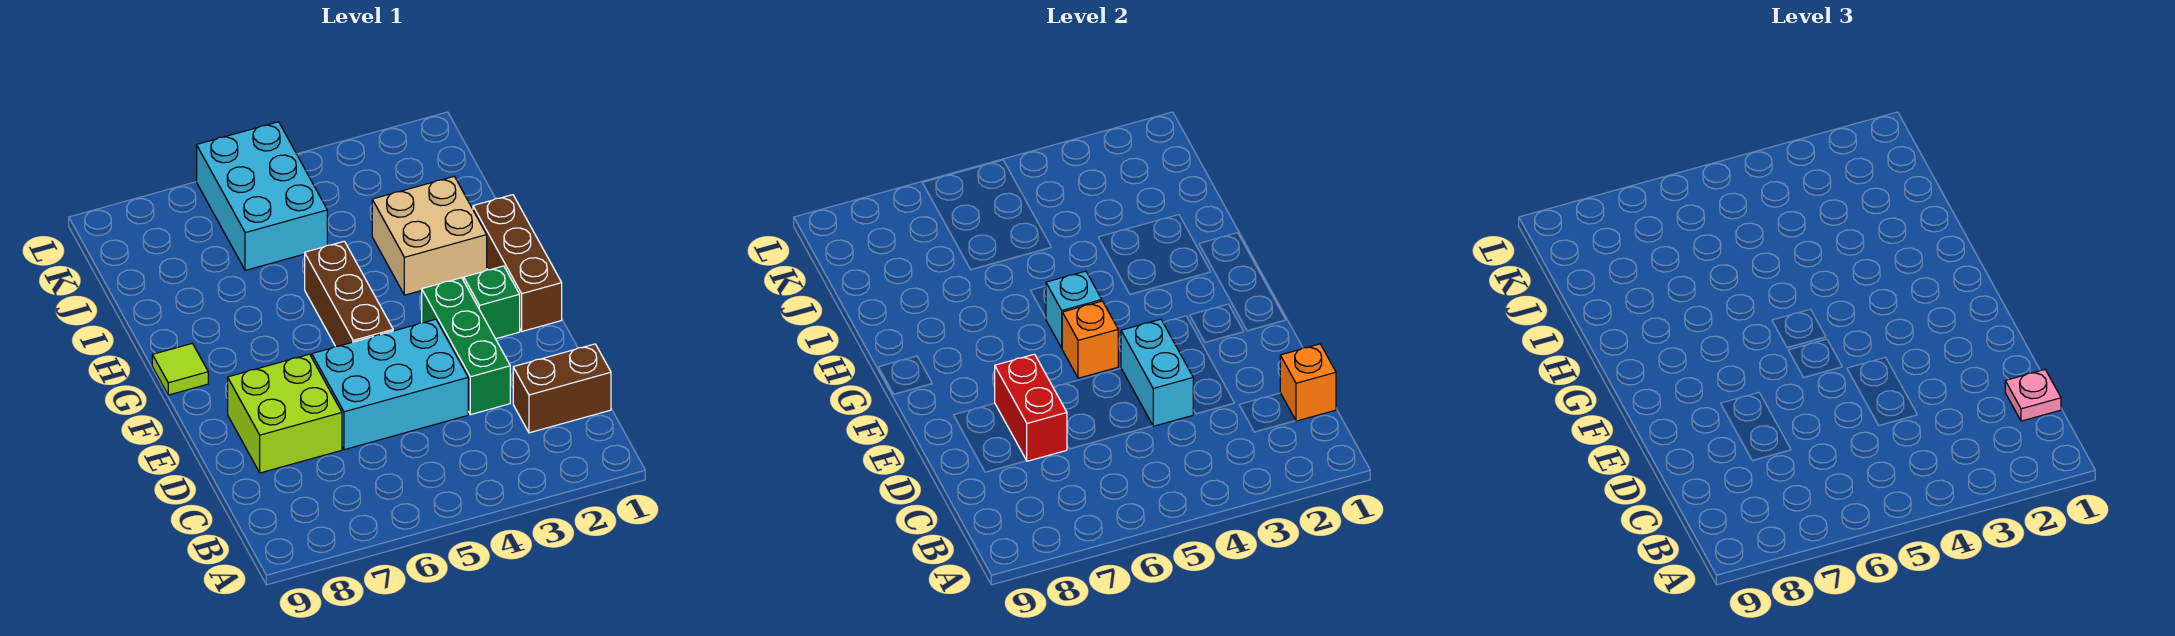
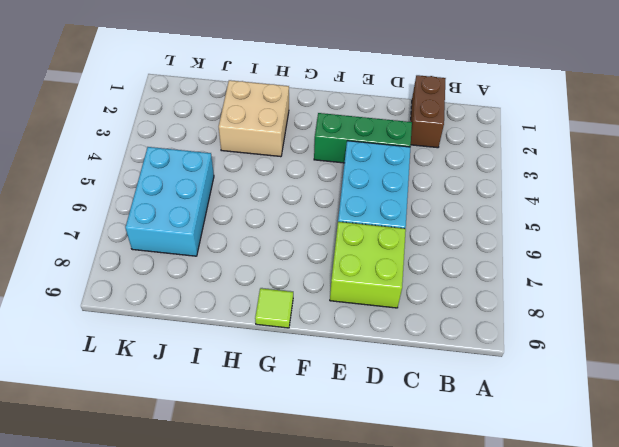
cyan brick J5:K7 level 1 -> cyan brick J5:L6 level 1
none -> brown brick F1:H1 level 1
none -> green brick F2 level 1
none -> brown brick F5:H5 level 1

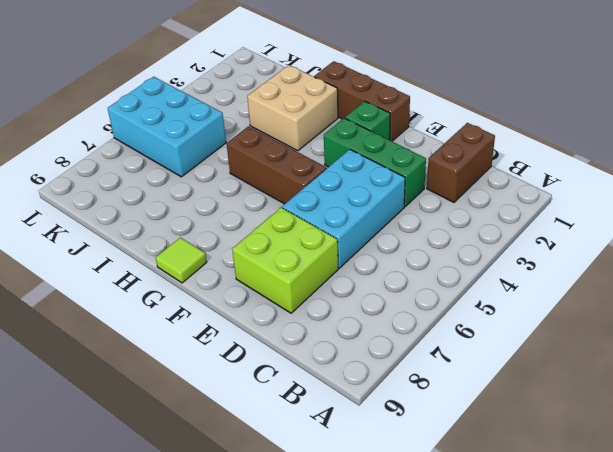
none -> orange brick C1 level 2
none -> cyan brick D4:E4 level 2
none -> red brick D7:E7 level 2

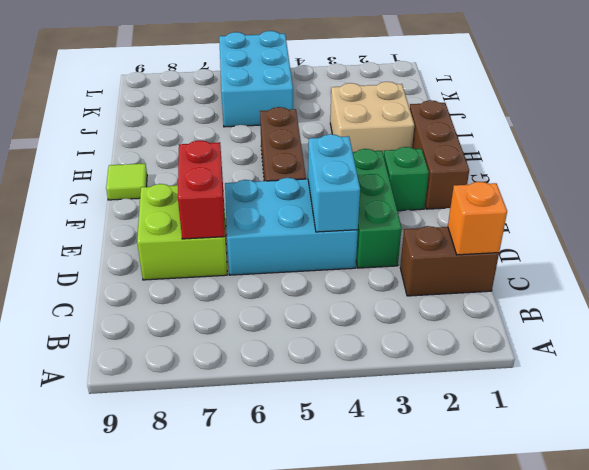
none -> orange brick F5 level 2
none -> cyan brick G5 level 2
none -> pink plate C1 level 3

